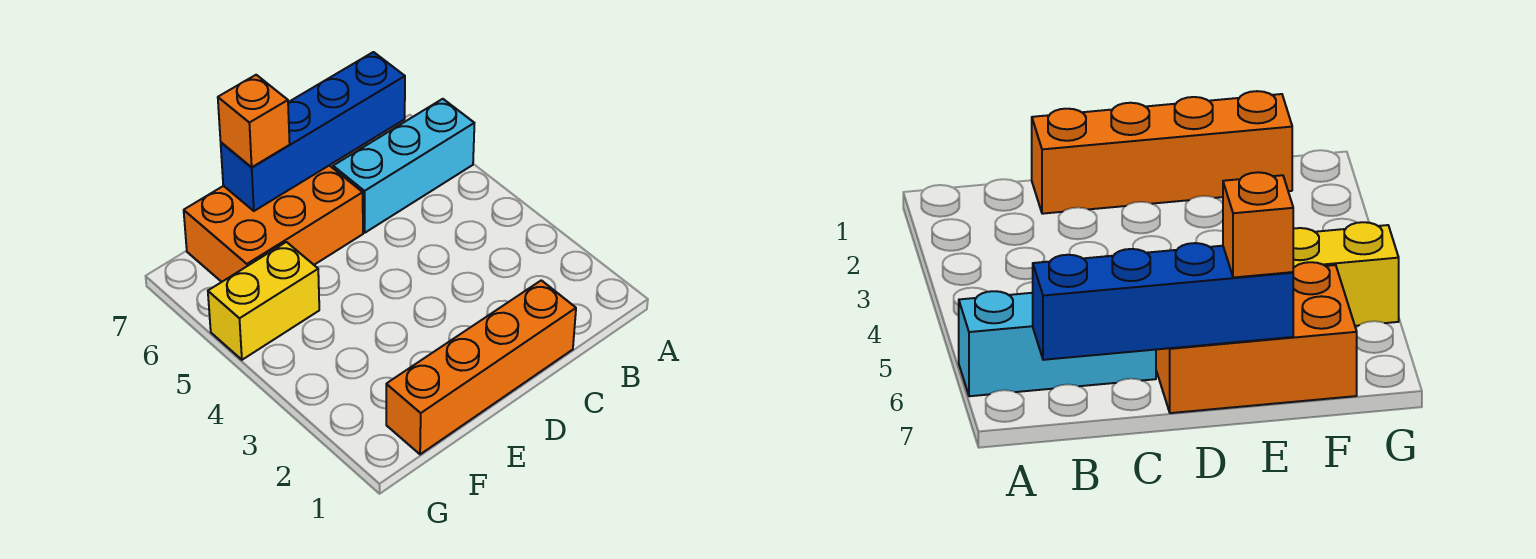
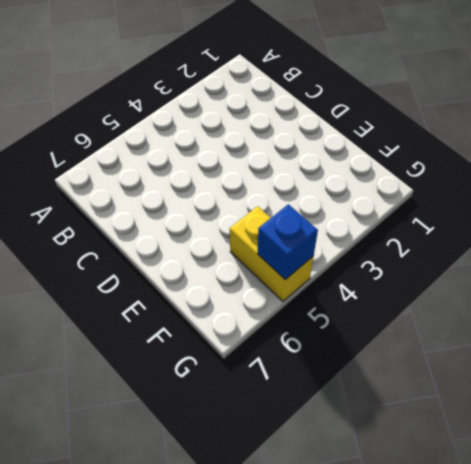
blue brick G5 level 2 -> none
none -> cyan brick A6:C6 level 1
none -> orange brick C1:F1 level 1

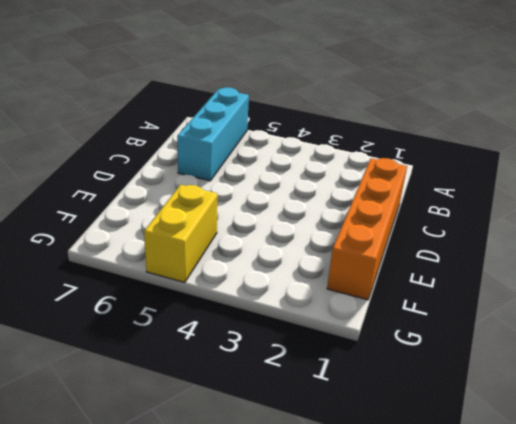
none -> orange brick D6:F7 level 1
none -> blue brick B7:E7 level 2

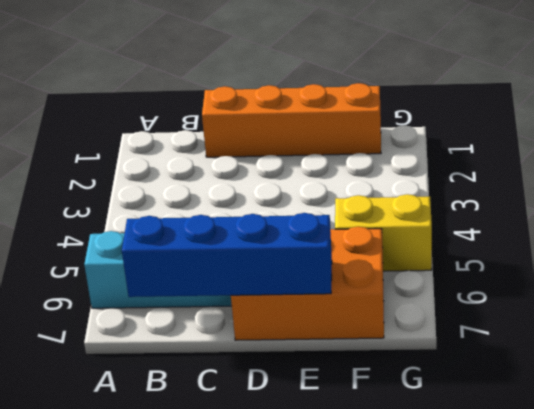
none -> orange brick E7 level 3

